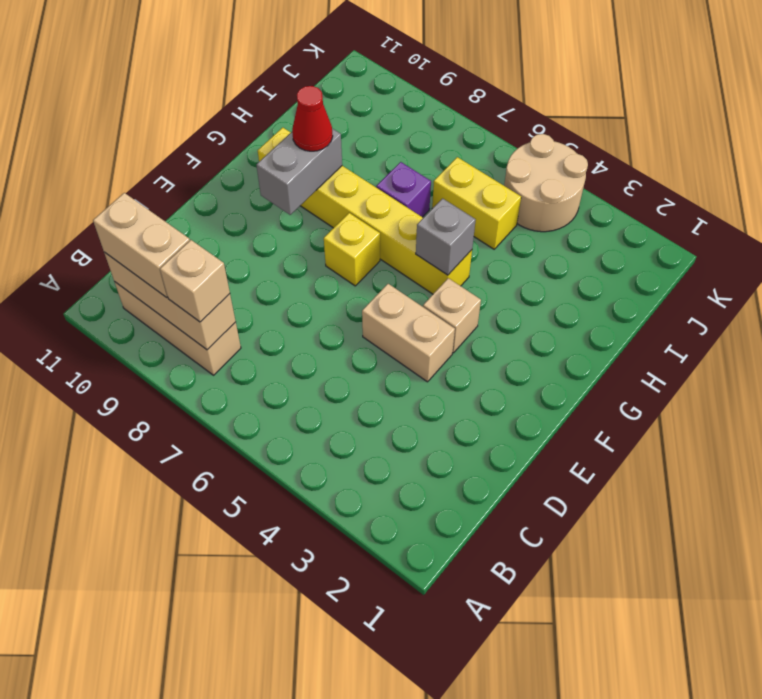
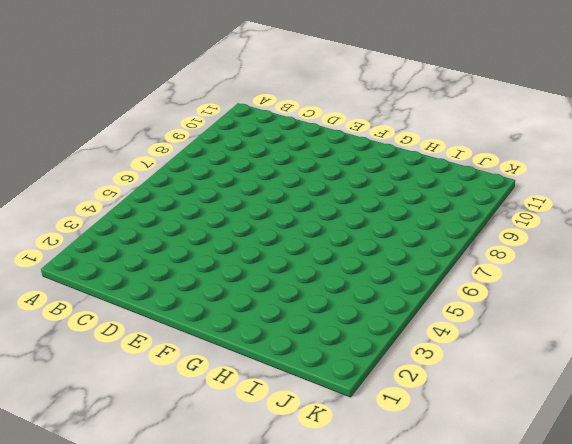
none -> tan brick B8:B10 level 1
none -> tan brick E4:E5 level 1
none -> tan brick F4 level 1

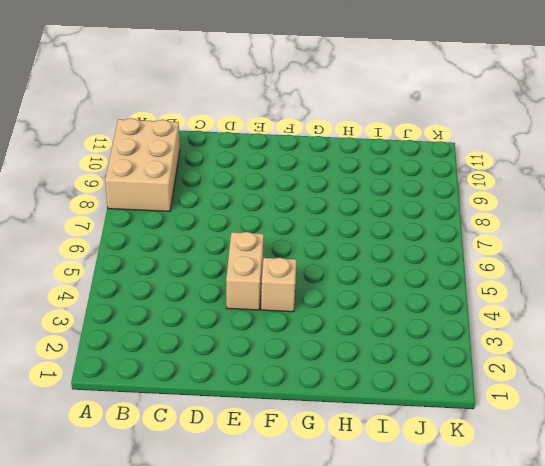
tan brick A8:B10 level 1 -> tan brick B8:B10 level 1
none -> yellow brick F7 level 1
none -> yellow brick G5:G10 level 1
none -> purple brick H7 level 1

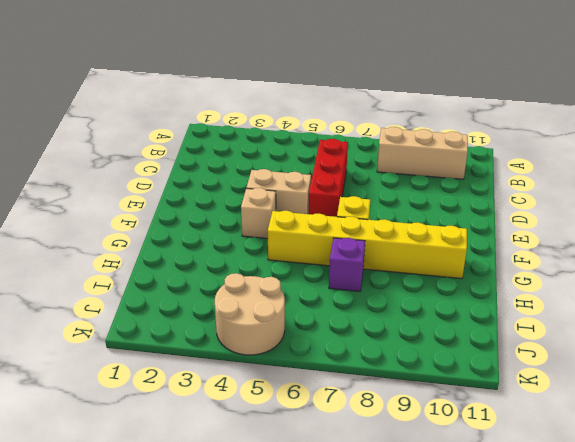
red brick C6:E6 level 1 -> none
none -> yellow brick I5:I6 level 1
none -> tan brick B8:B10 level 2
none -> grey brick F9:G9 level 2

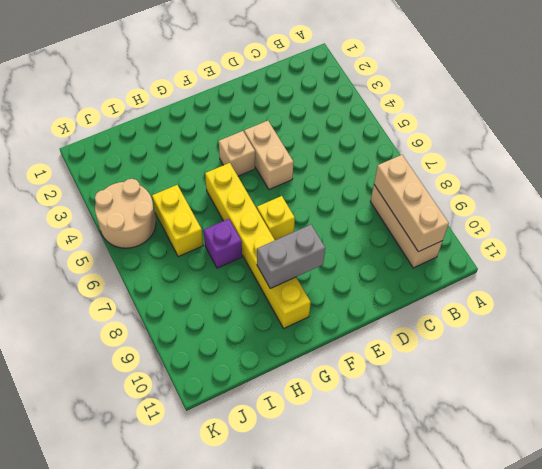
none -> grey brick G5 level 2
none -> tan brick B8 level 3
none -> tan brick B9:B10 level 3

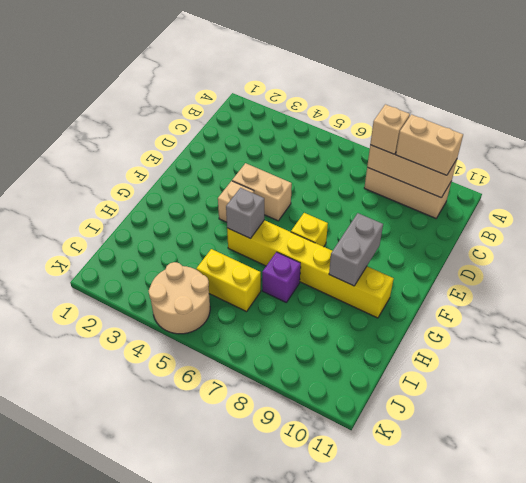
none -> red cone G9 level 3

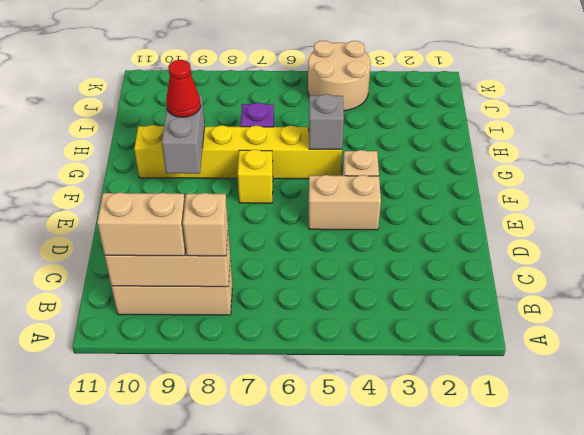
none -> yellow brick I5:I6 level 1

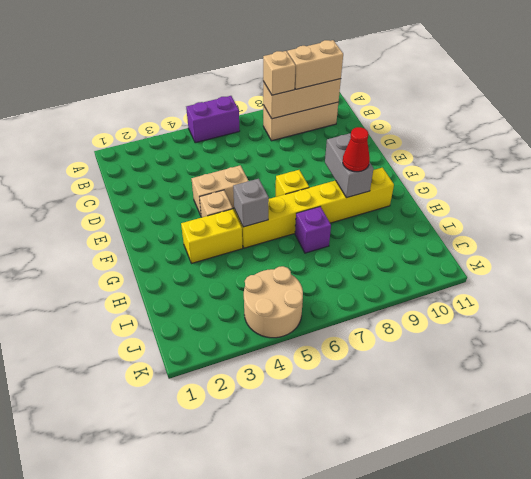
purple brick A5:A6 level 1 -> none
yellow brick G3:G4 level 1 -> yellow brick I5:I6 level 1

